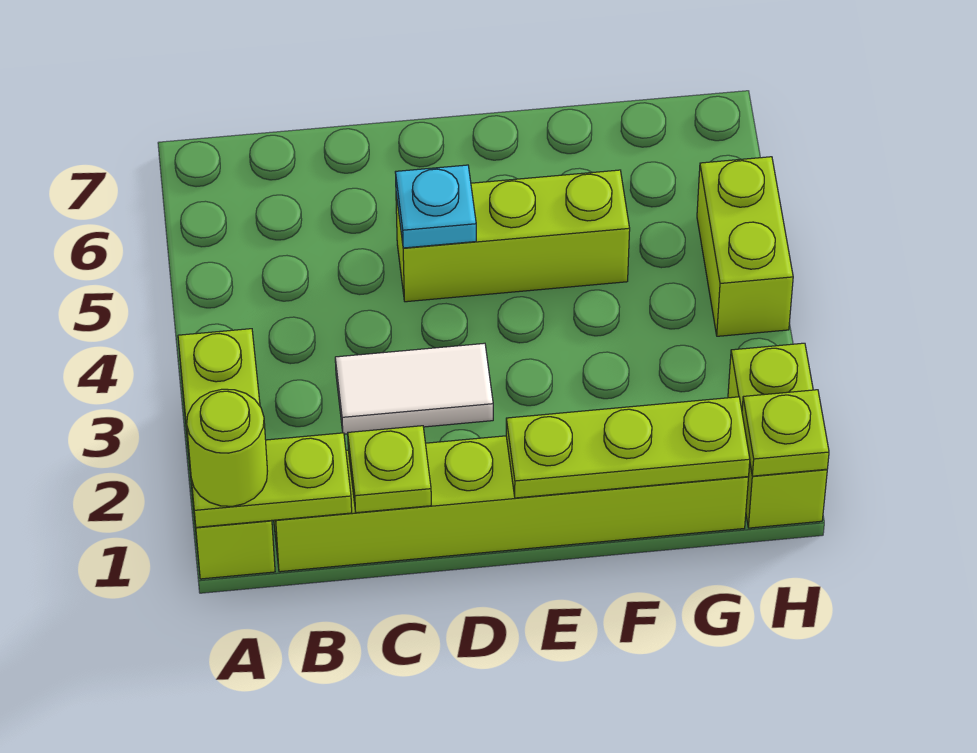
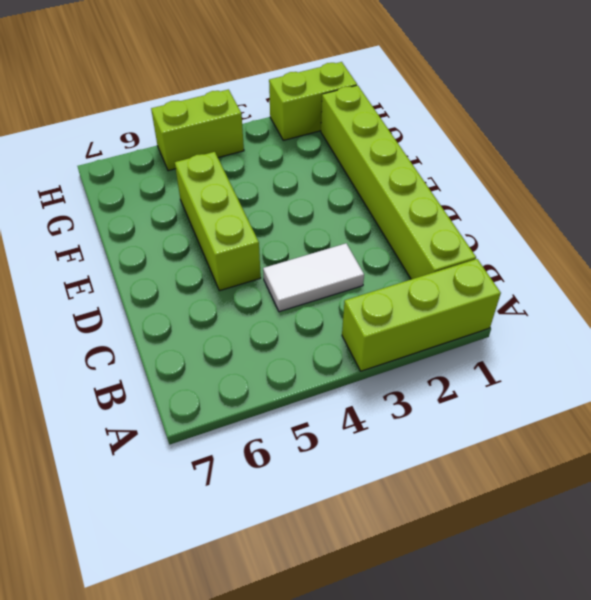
white tile C3:C4 level 1 -> white tile C3:D3 level 1
none -> lime plate A1:B1 level 2
none -> lime plate C1 level 2
none -> cyan plate D5 level 2

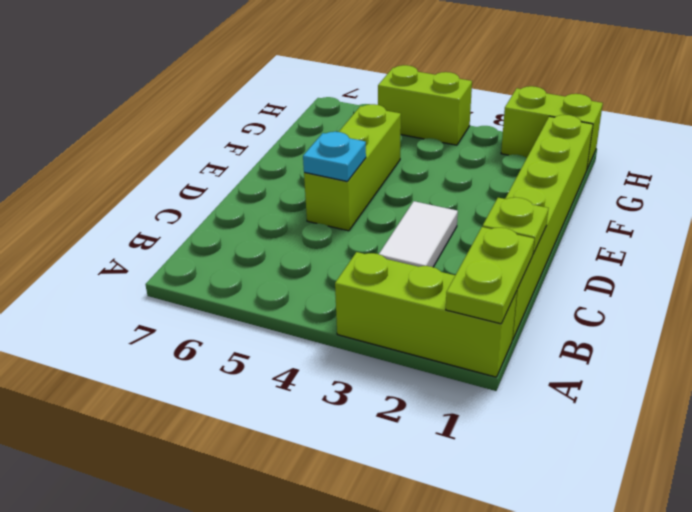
none -> lime plate E1:G1 level 2
none -> lime plate H1 level 2
none -> lime round brick A1 level 3

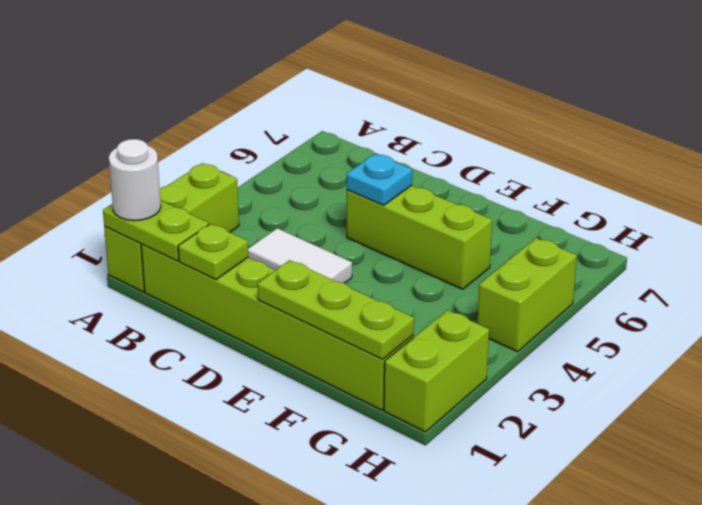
white round brick A1 level 3 -> lime round brick A1 level 3
none -> lime plate H1 level 2

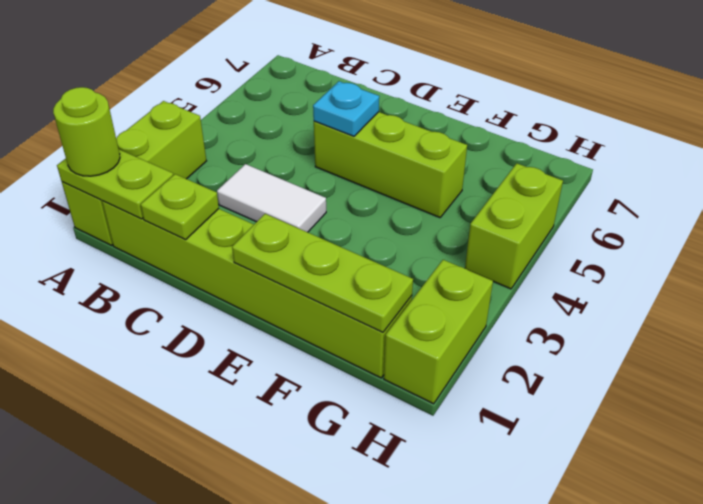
none -> lime plate H1 level 2

